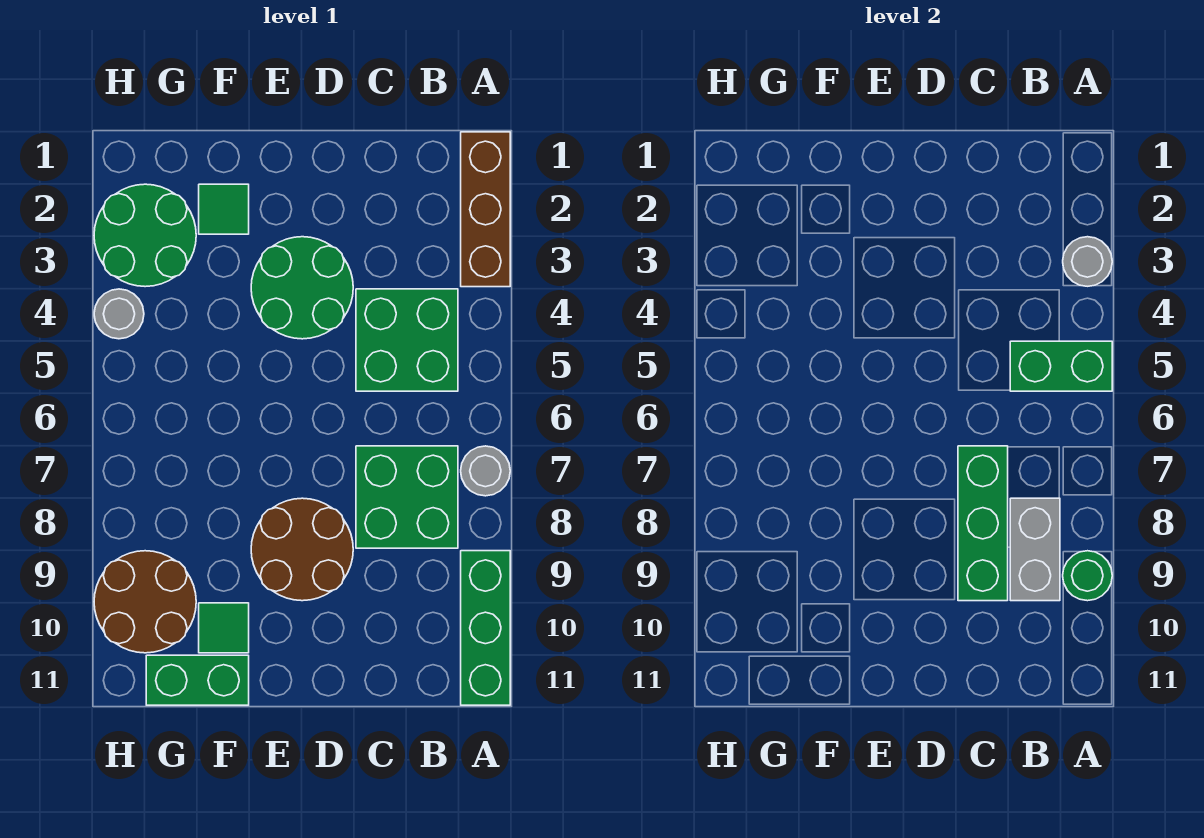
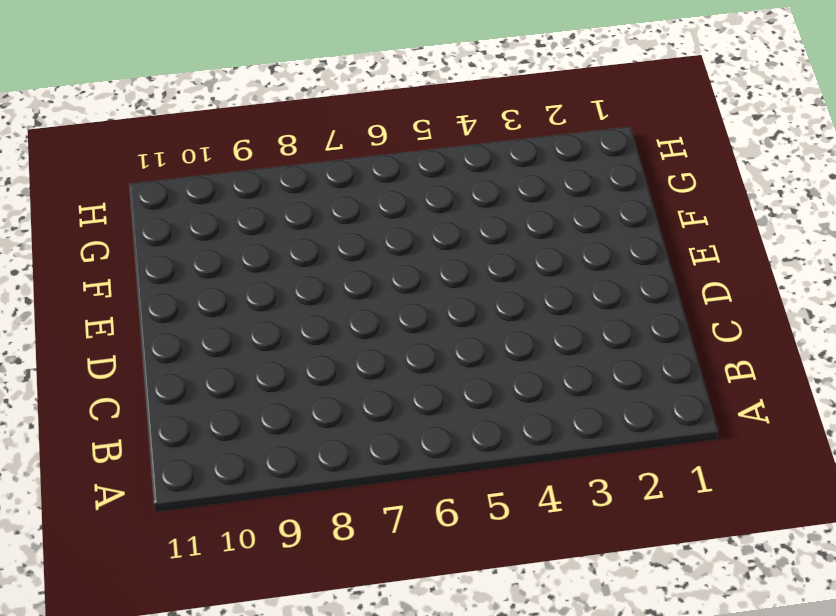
none -> brown brick A1:A3 level 1
none -> grey round brick A7 level 1
none -> green brick A9:A11 level 1

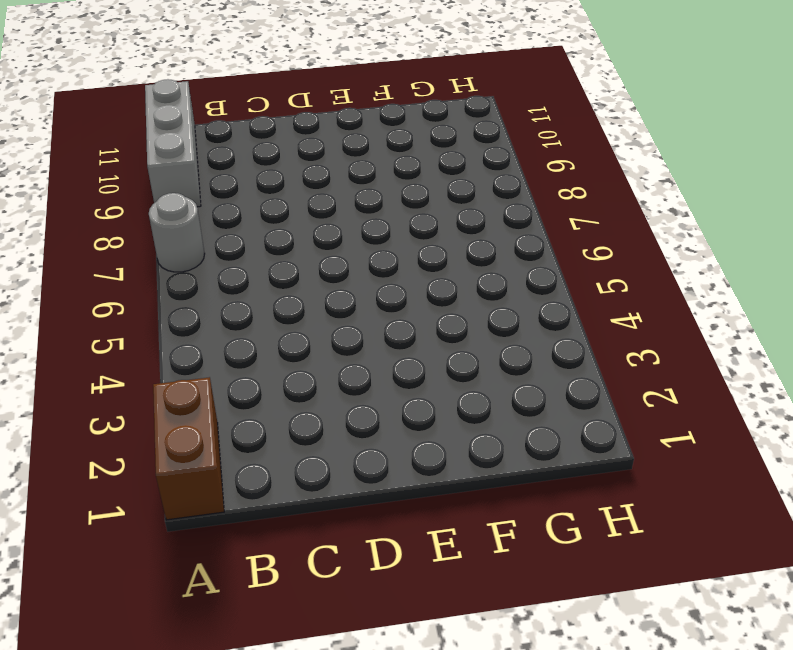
brown brick A1:A2 level 1 -> brown brick A1:A3 level 1
grey brick A9:A11 level 1 -> green brick A9:A11 level 1
none -> green brick B4:C5 level 1
none -> green brick B7:C8 level 1
none -> green round brick D3:E4 level 1

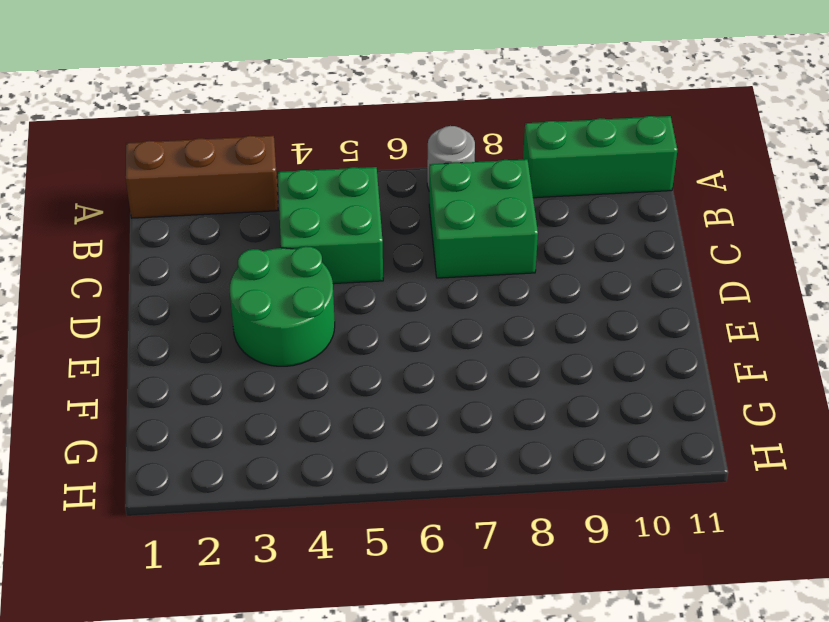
none -> brown round brick D8:E9 level 1
none -> green tile F2 level 1
none -> green tile F10 level 1

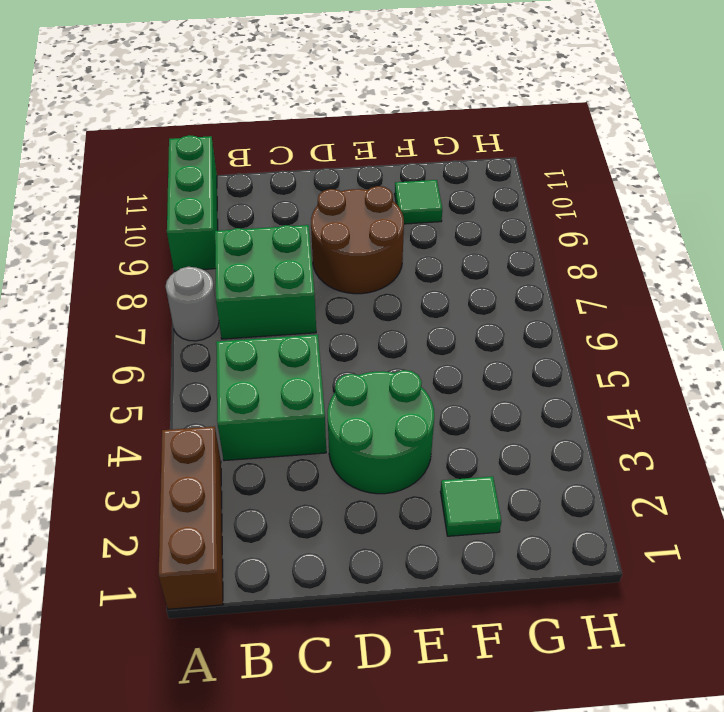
none -> green brick F11:G11 level 1
none -> green round brick G2:H3 level 1
none -> brown round brick G9:H10 level 1

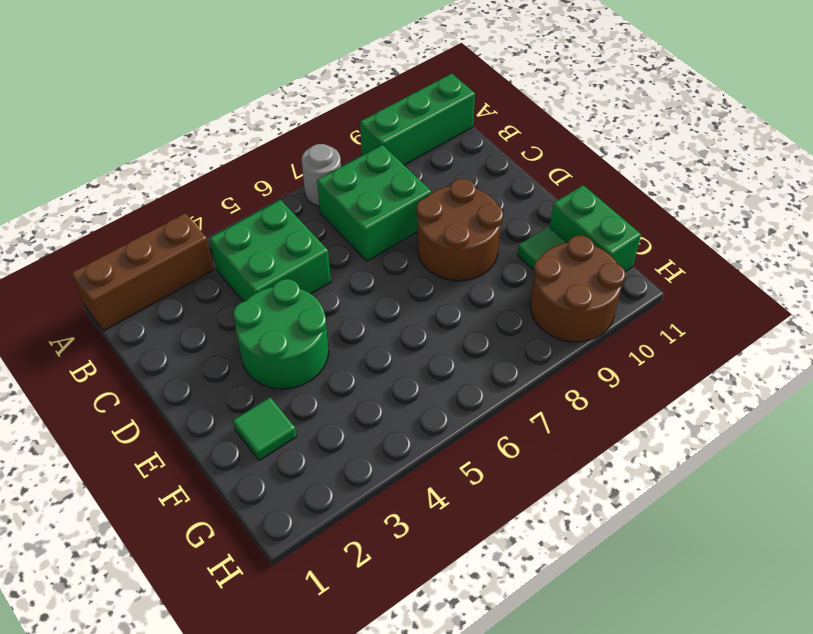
none -> green round brick G2:H3 level 1
none -> grey round brick H4 level 1
none -> grey round brick A3 level 2

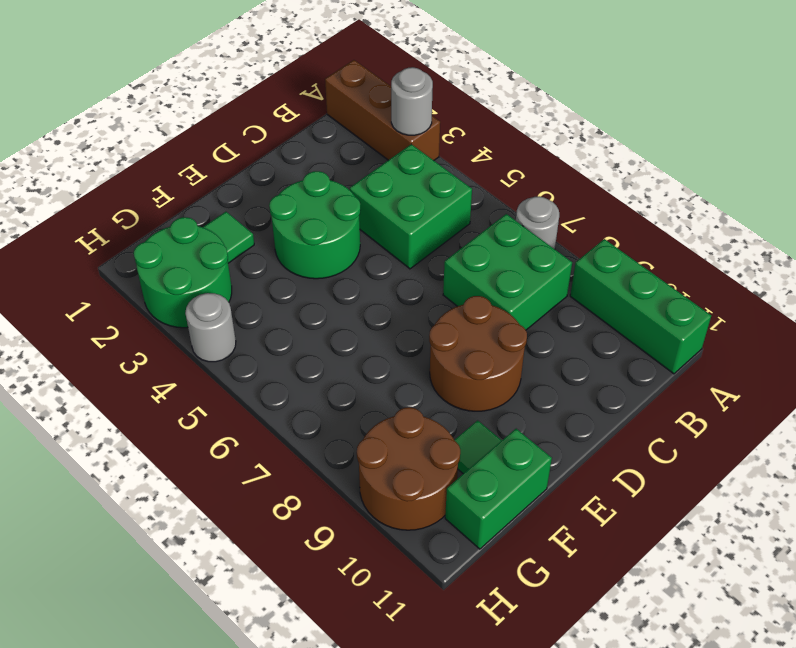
none -> green brick A5:B5 level 2
none -> green round brick A9 level 2
none -> grey brick B8:B9 level 2

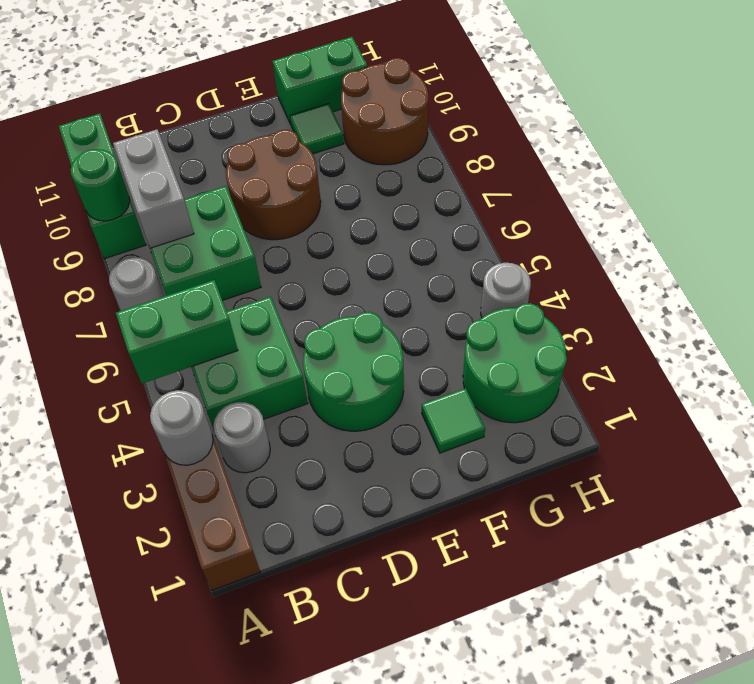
grey round brick B3 level 1 -> none
none -> green brick C7:C9 level 2

